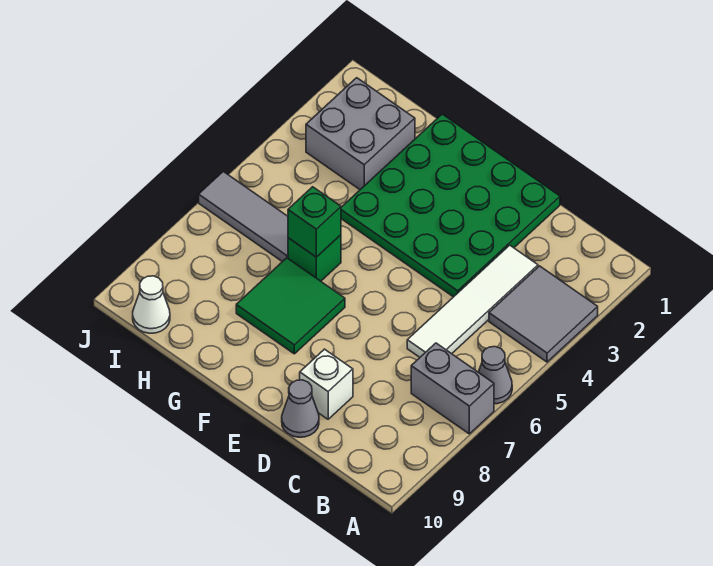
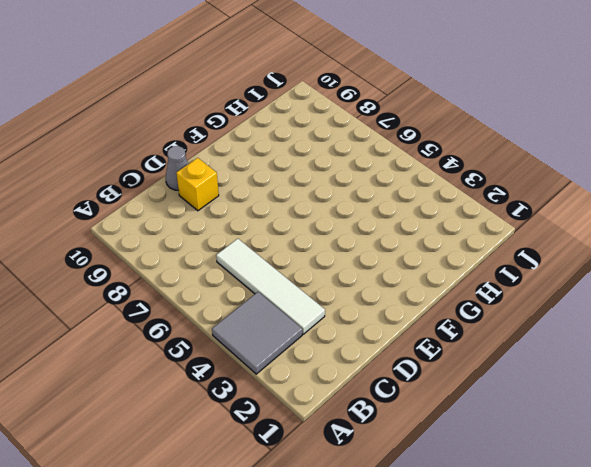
yellow brick D9 level 1 -> white brick D9 level 1
none -> grey cone A6 level 1
none -> grey brick A7:B7 level 1
none -> green plate D1:G4 level 1

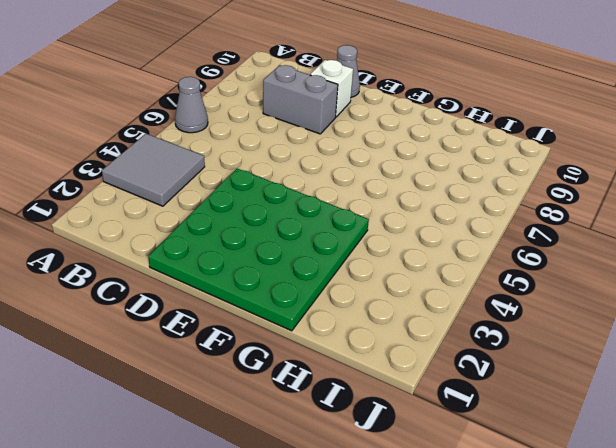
grey brick C8:D8 level 1 -> grey brick A7:B7 level 1
none -> white tile C3:C6 level 1
none -> green tile F7:G8 level 1
none -> green brick G6 level 1

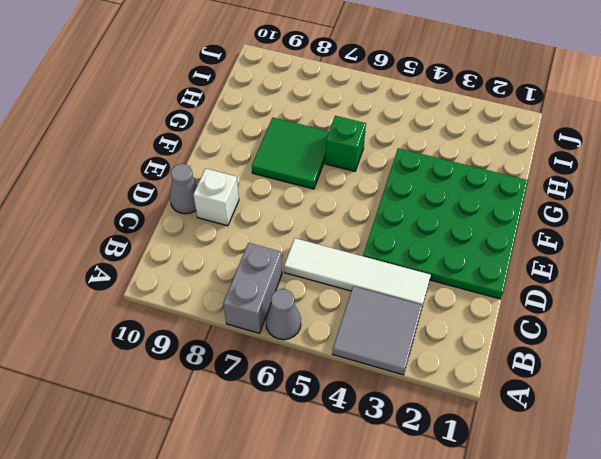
none -> grey brick H2:I3 level 1
none -> grey tile H6:J6 level 1
none -> white cone I10 level 1

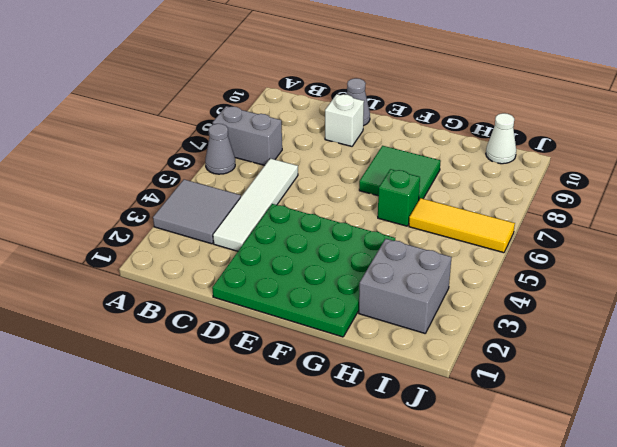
yellow tile H6:J6 level 1 -> grey tile H6:J6 level 1
none -> green brick G6 level 2

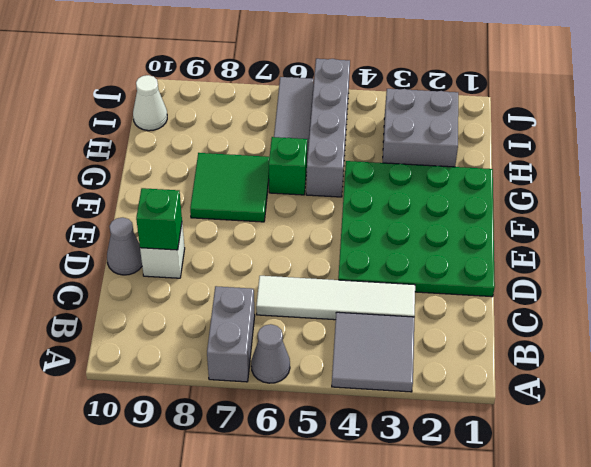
green brick D9 level 2 -> green brick G6 level 2
grey brick G5:J5 level 1 -> none

